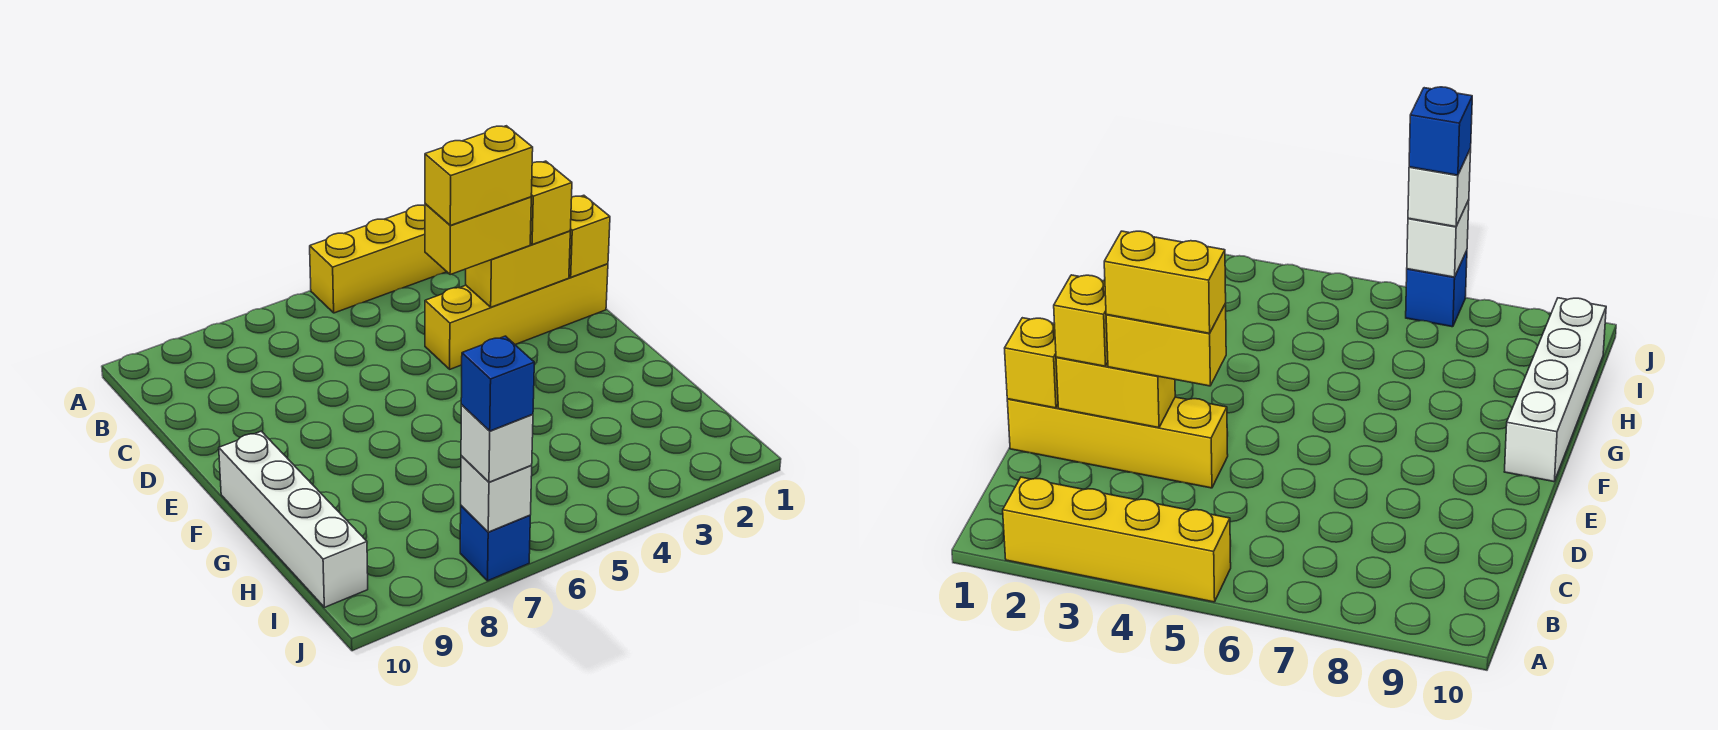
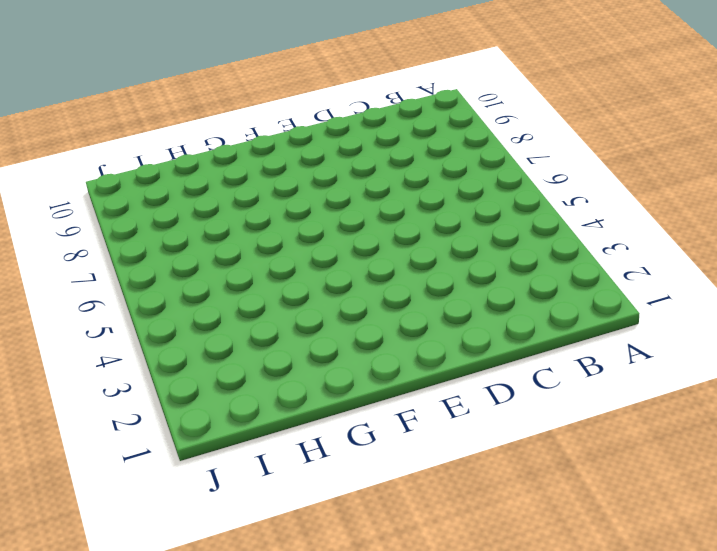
none -> yellow brick A2:A5 level 1
none -> yellow brick D1:D4 level 1
none -> white brick F10:I10 level 1

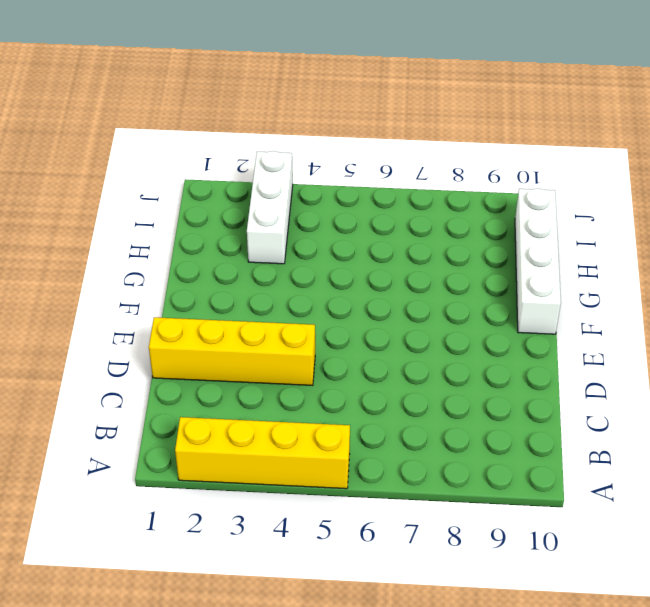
white brick H3:J3 level 1 -> none
none -> blue brick J7 level 1
none -> yellow brick D1 level 2
none -> yellow brick D2:D3 level 2

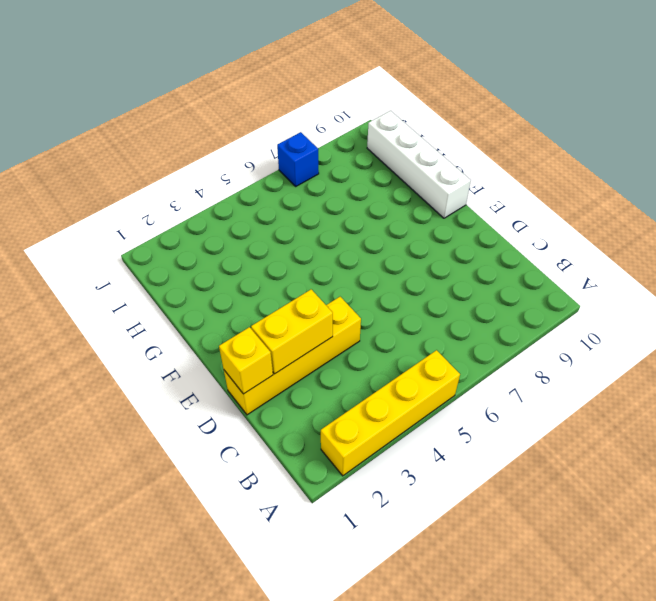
none -> white brick J7 level 2
none -> yellow brick D2 level 3
none -> yellow brick D3:D4 level 3

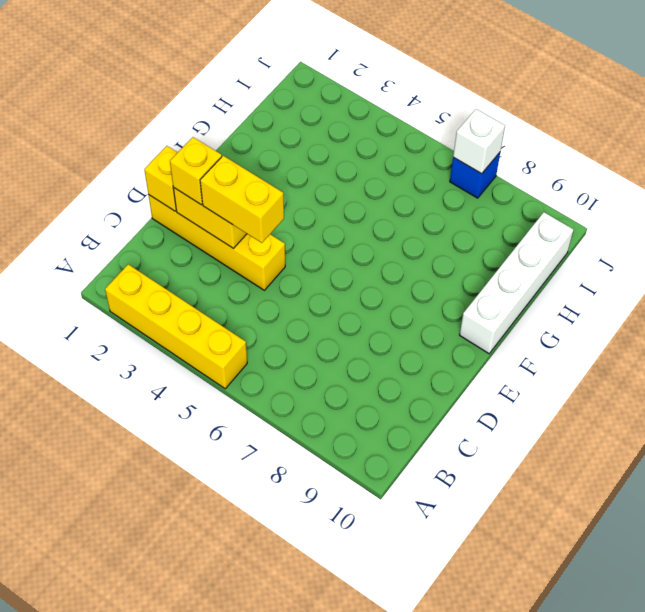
none -> white brick J7 level 3
none -> yellow brick D3:D4 level 4
none -> blue brick J7 level 4

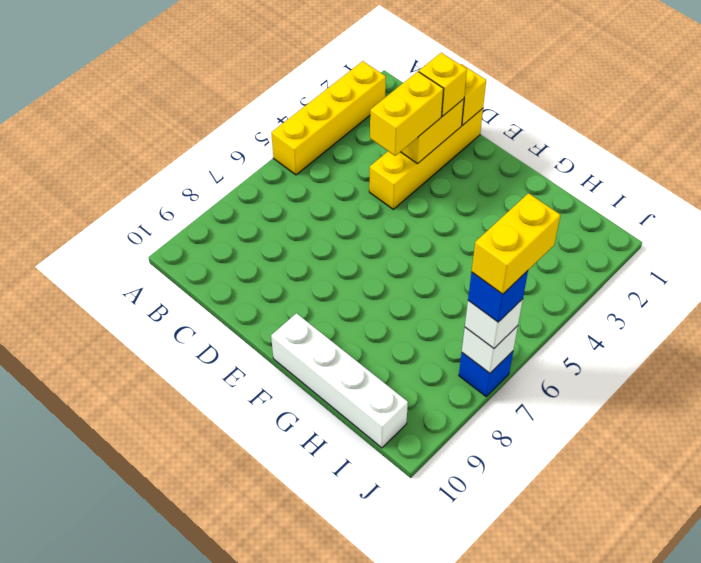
yellow brick J6:J7 level 5 -> yellow brick D3:D4 level 4

